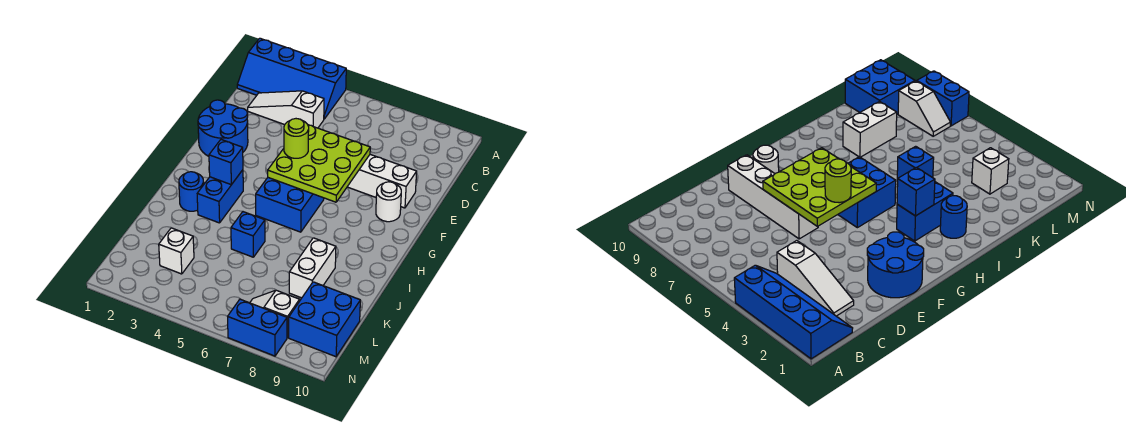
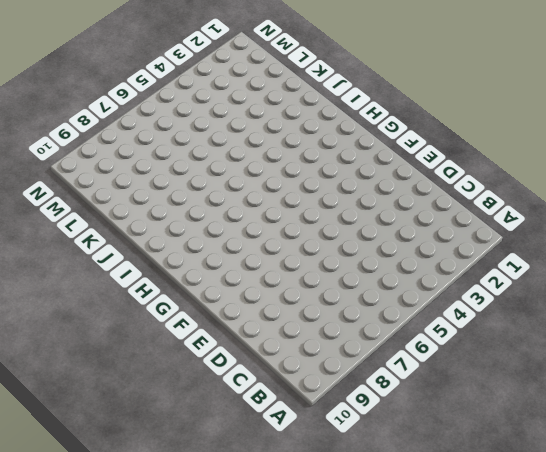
none -> blue slope A1:B4 level 1 top A
none -> white slope C2:C4 level 1 top 4
none -> blue round brick E1:F2 level 1

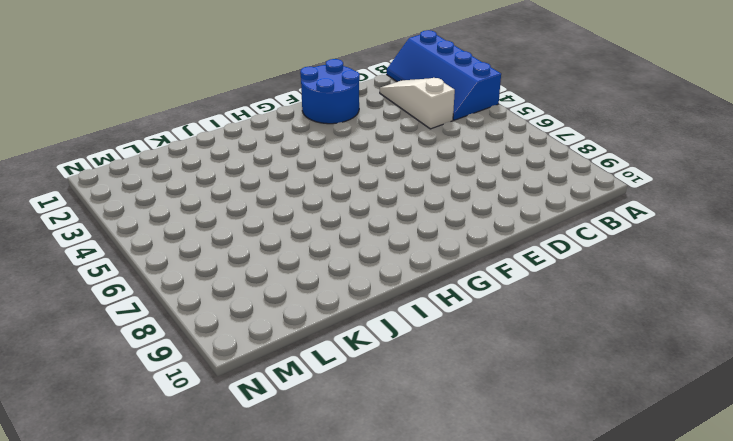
none -> white brick E6:E9 level 1
none -> white round brick F9 level 1
none -> blue brick G5:H6 level 1

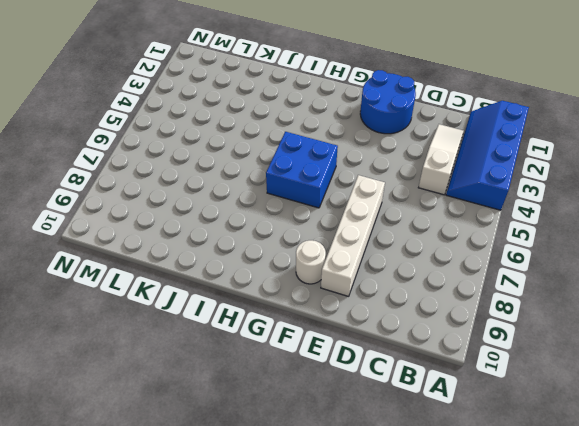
none -> blue brick H3:I3 level 1
none -> blue round brick I2 level 1
none -> blue brick J5 level 1

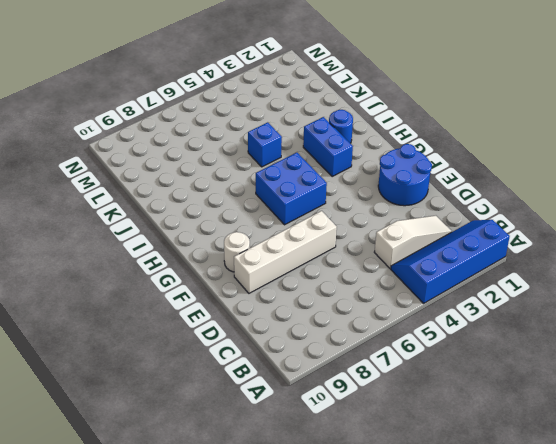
none -> white brick J8:K8 level 1
none -> white brick L3 level 1
none -> blue brick L9:M10 level 1

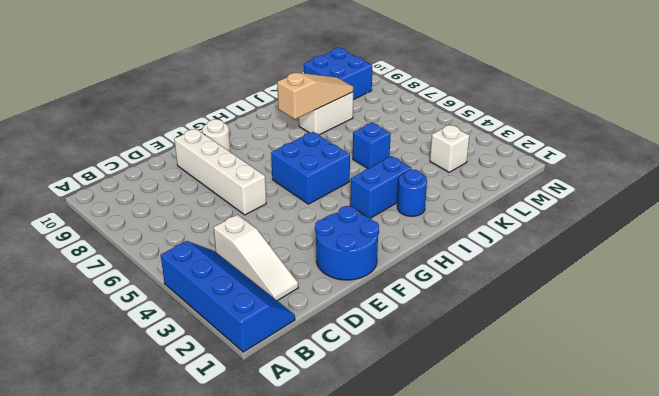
tan slope I8:K8 level 2 top I -> none
none -> white slope M7:M8 level 1 top 8
none -> blue brick N7:N8 level 1
none -> lime plate E5:G7 level 2

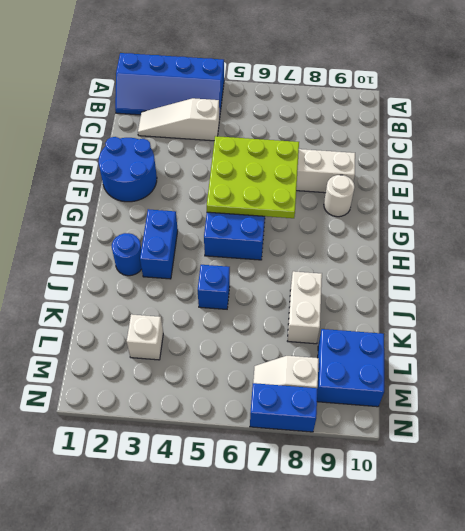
none -> blue brick H3 level 2
none -> lime round brick F5 level 3

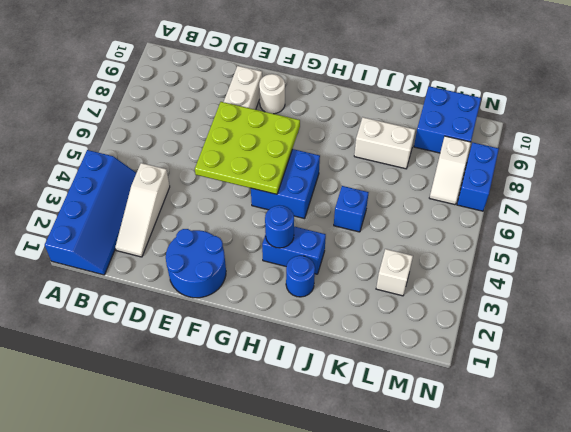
blue round brick H3 level 2 -> blue brick H3 level 2
none -> lime round brick F5 level 3

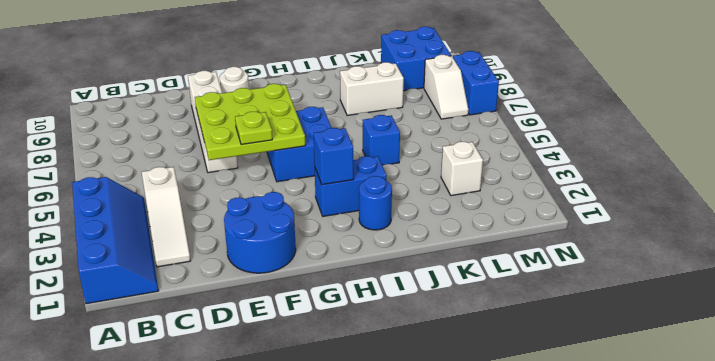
lime plate F5 level 3 -> lime round brick F5 level 3

